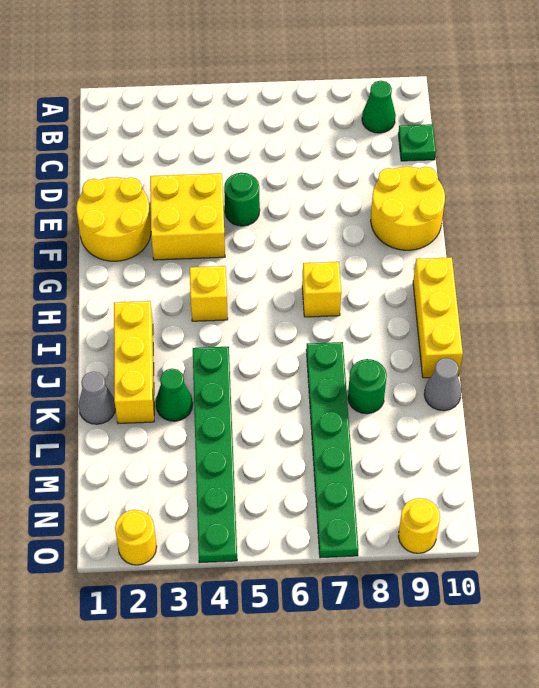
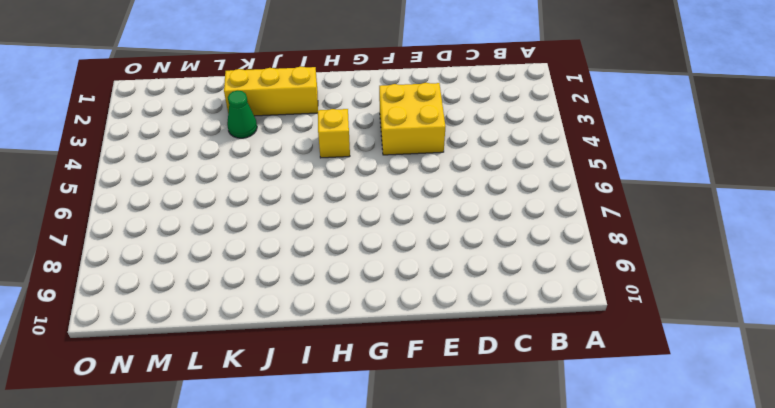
none -> green cone B9 level 1
none -> green plate C10 level 1
none -> yellow round brick E1:F2 level 1

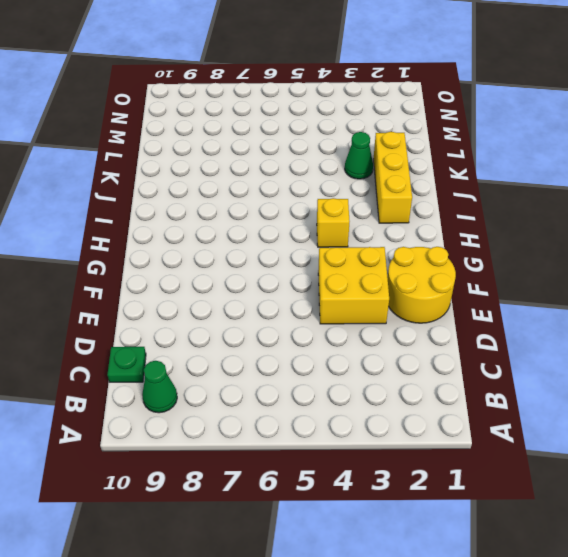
none -> green round brick E5 level 1
none -> yellow round brick E9:F10 level 1
none -> yellow brick H7 level 1

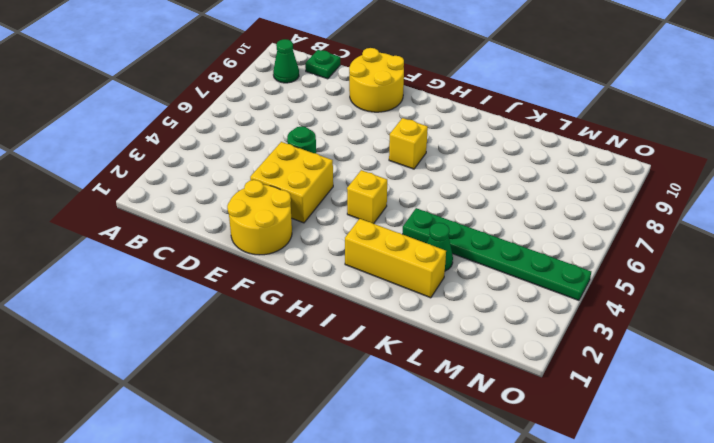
none -> yellow brick H10:J10 level 1
none -> green plate J7:O7 level 1
none -> grey cone K1 level 1

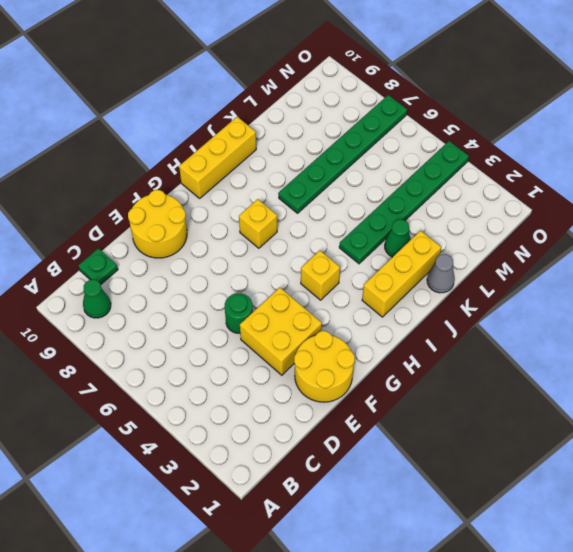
none -> green round brick K8 level 1
none -> grey cone K10 level 1
none -> yellow round brick O2 level 1

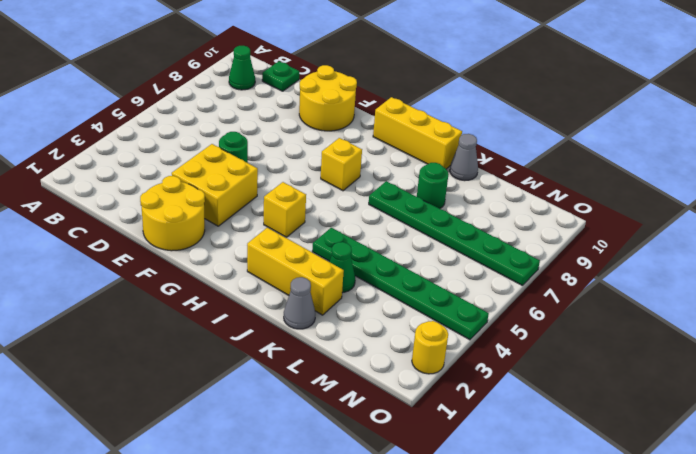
none -> yellow round brick O9 level 1

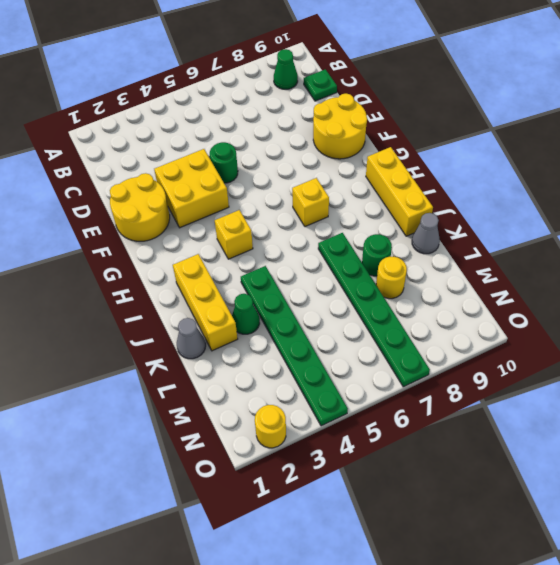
yellow round brick L8 level 1 -> yellow round brick O9 level 1

